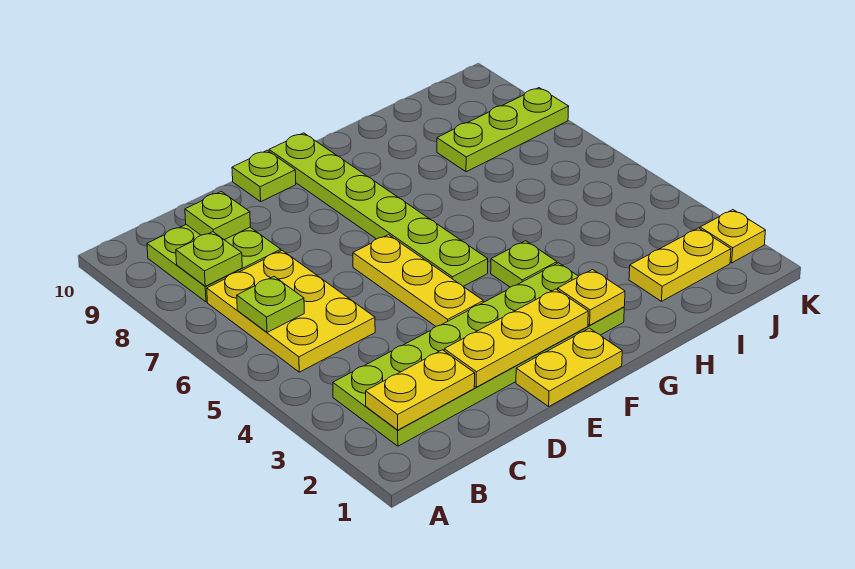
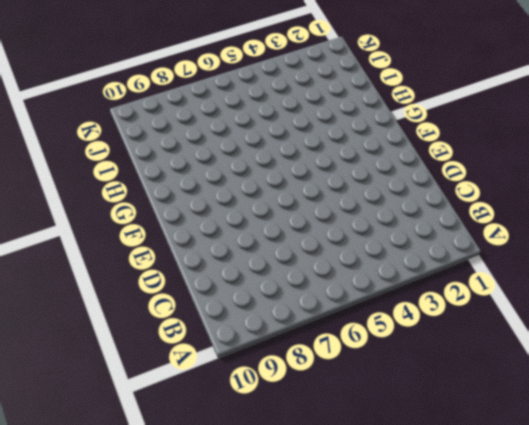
none -> lime plate B2:G3 level 1
none -> yellow plate B5:C7 level 1
none -> lime plate B8:C9 level 1

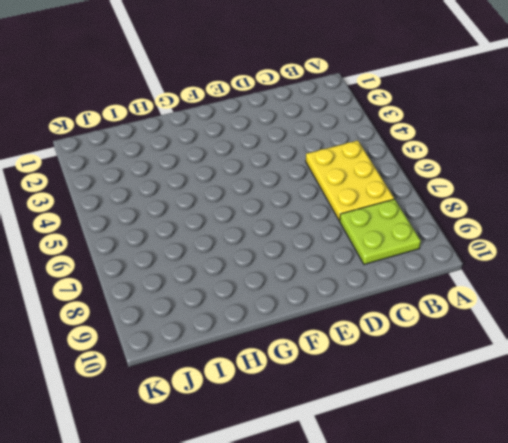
none -> lime plate B2:G3 level 1
none -> yellow plate E1:F1 level 1
none -> yellow plate E4:E6 level 1

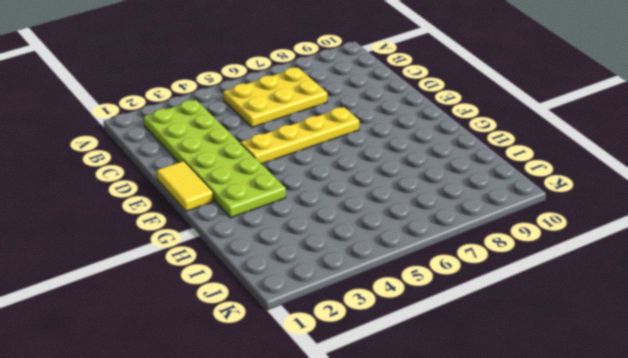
yellow tile E1:F1 level 1 -> yellow plate E1:F1 level 1
yellow plate E4:E7 level 1 -> yellow plate E4:E6 level 1
none -> lime plate B8:C9 level 1
none -> lime plate E10 level 1
none -> lime plate F5:F10 level 1

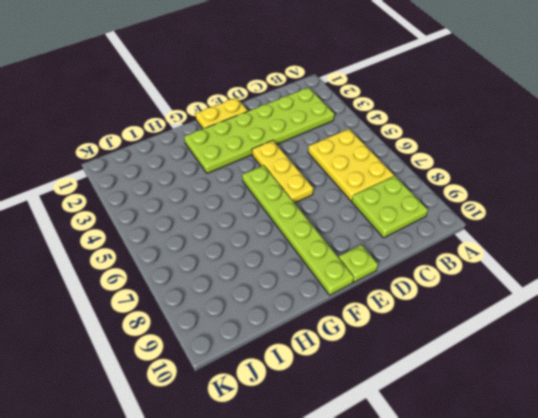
none -> lime plate G4 level 1
none -> yellow plate I2:J2 level 1
none -> lime plate I8:K8 level 1

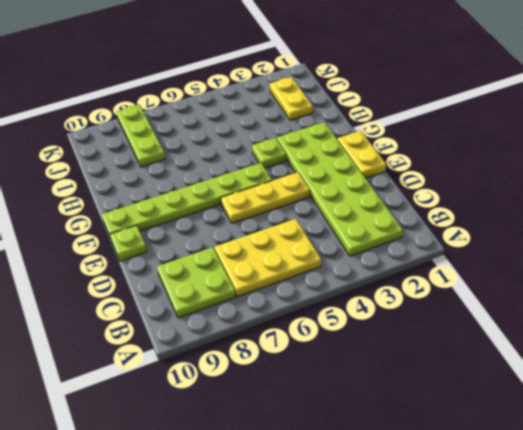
none -> yellow plate K2 level 1
none -> yellow plate B2:C2 level 2
none -> lime plate B6 level 2

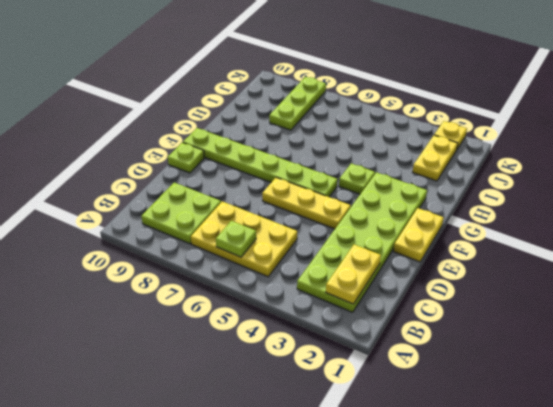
none -> lime plate B8 level 2
none -> lime plate C9 level 2
none -> yellow plate D2:F2 level 2

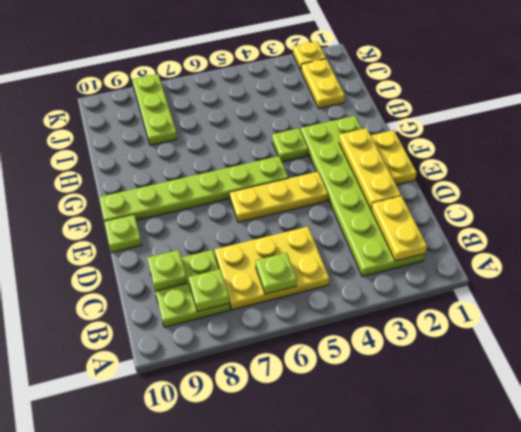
none -> yellow plate G2 level 2

